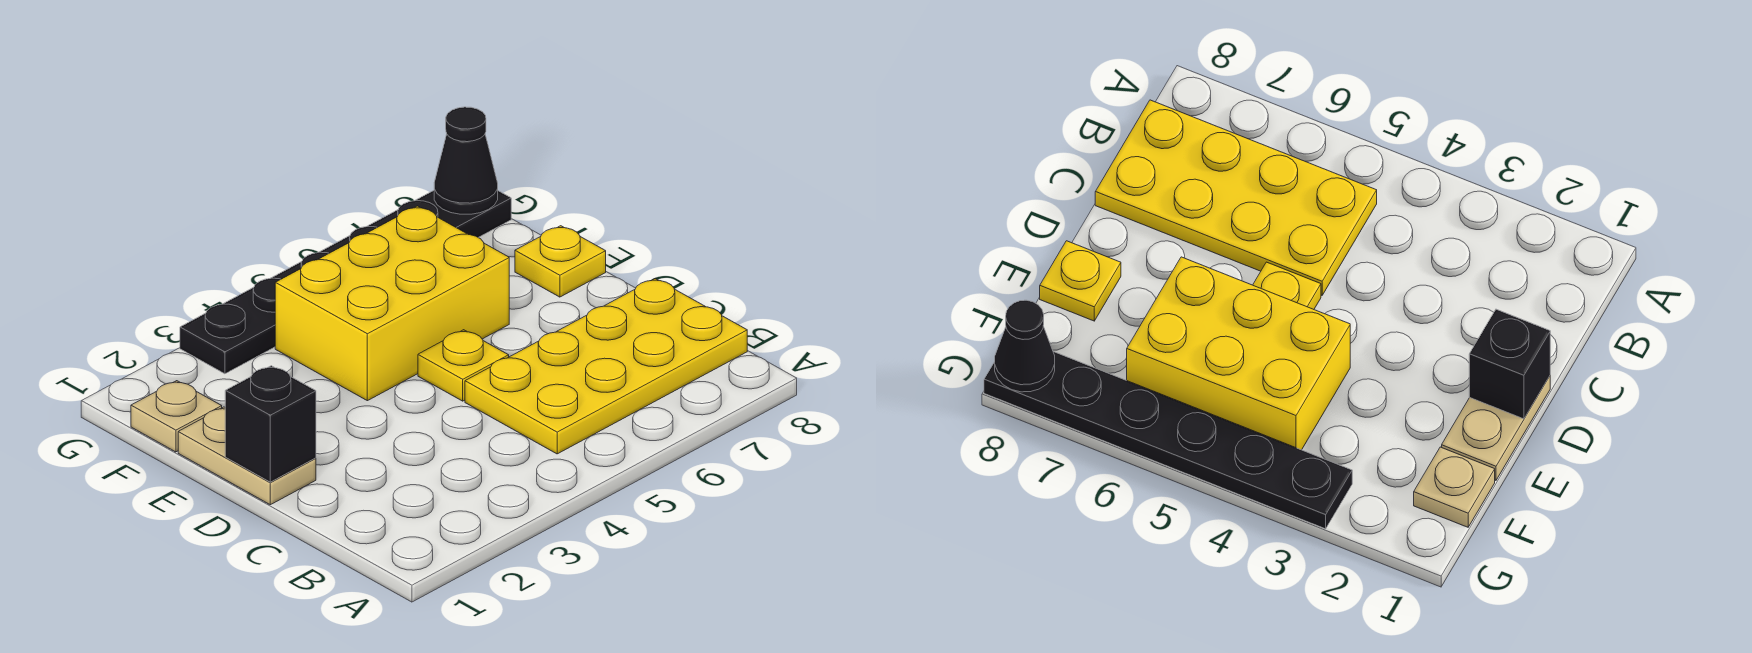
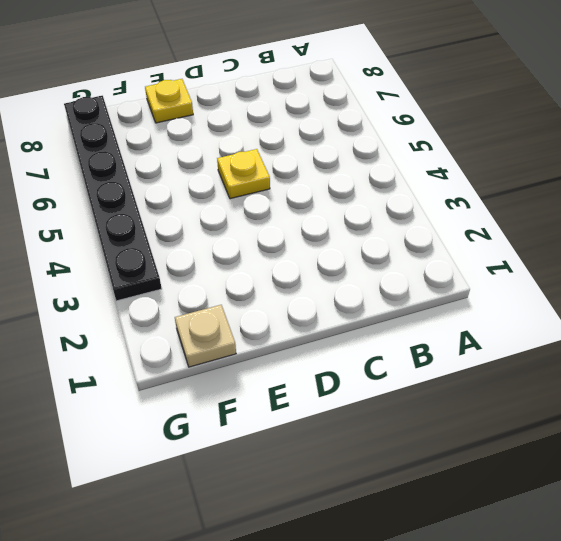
none -> yellow plate B5:C8 level 1
none -> tan plate D1:E1 level 1

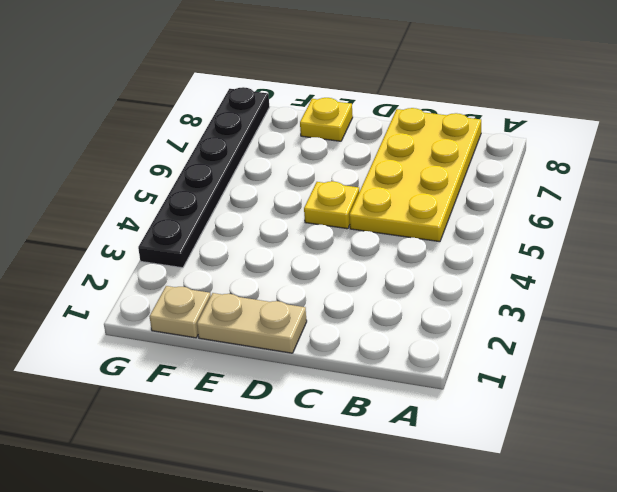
none -> yellow brick E4:F6 level 1
none -> black brick D1 level 2

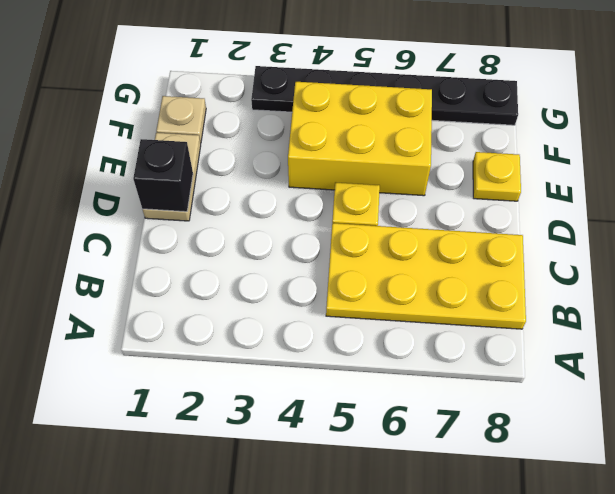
none -> black cone G8 level 2

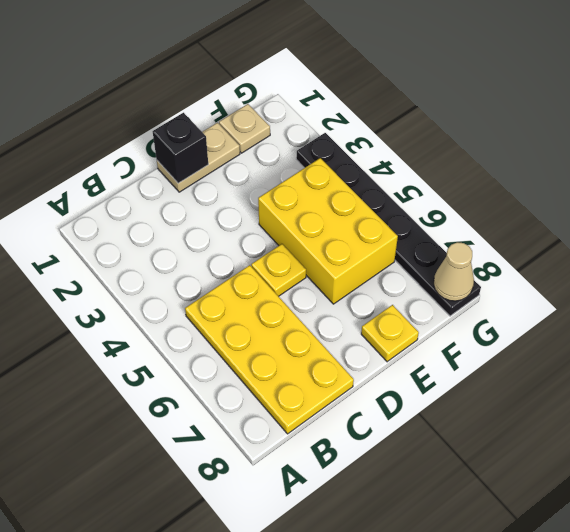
tan cone G8 level 2 -> black cone G8 level 2

